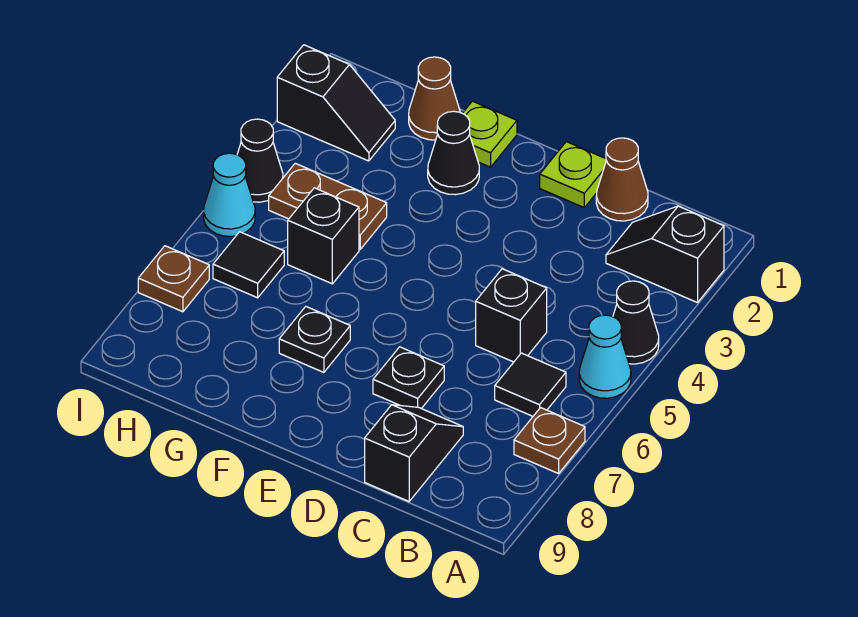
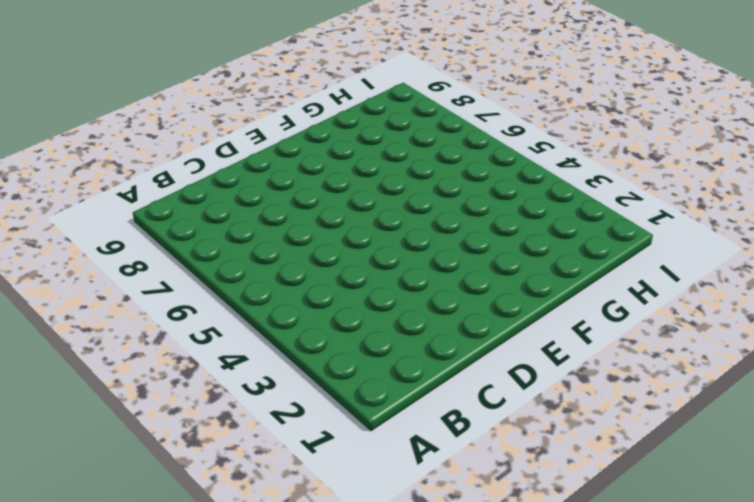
none -> black slope A2:B2 level 1 top A
none -> black cone A4 level 1
none -> cyan cone A5 level 1

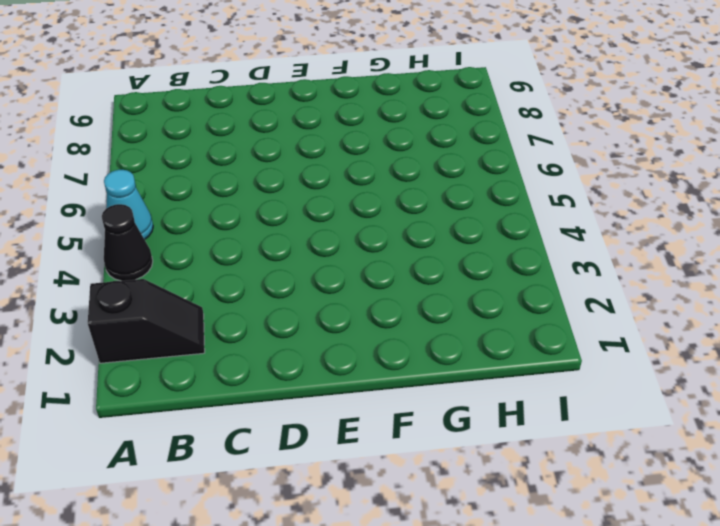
none -> brown plate A7 level 1
none -> black tile B6 level 1
none -> brown cone C1 level 1

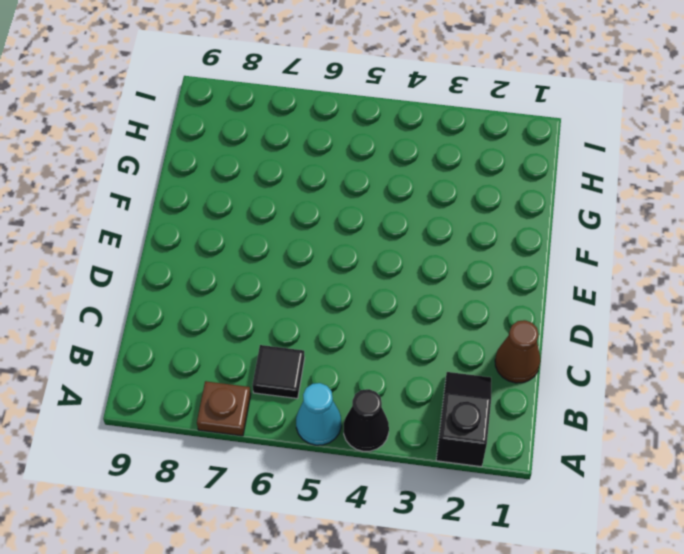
none -> black brick C5 level 1
none -> black slope C8:C9 level 1 top 9
none -> lime plate D1 level 1

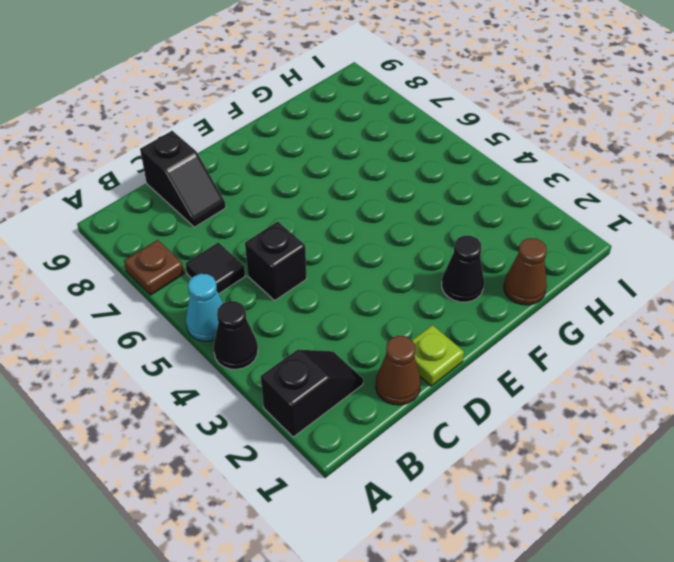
none -> black plate D7 level 1
none -> lime plate F1 level 1
none -> black plate F7 level 1

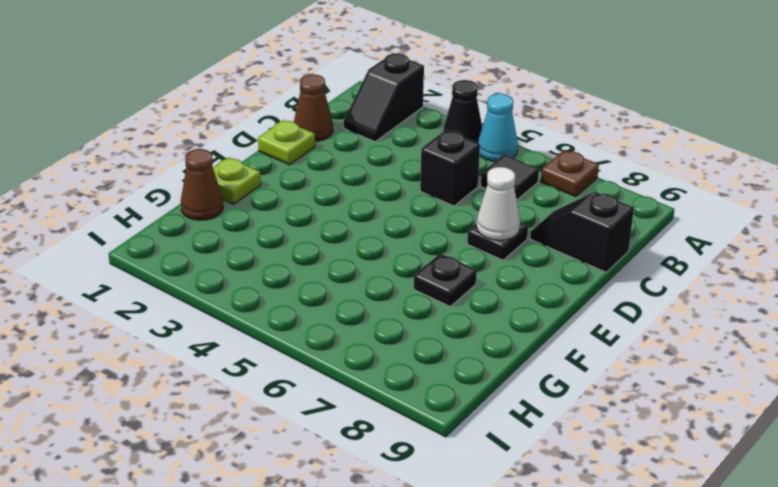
white cone D7 level 2 -> none
none -> black cone F2 level 1
none -> brown plate G4:H4 level 1
none -> black brick G5 level 1

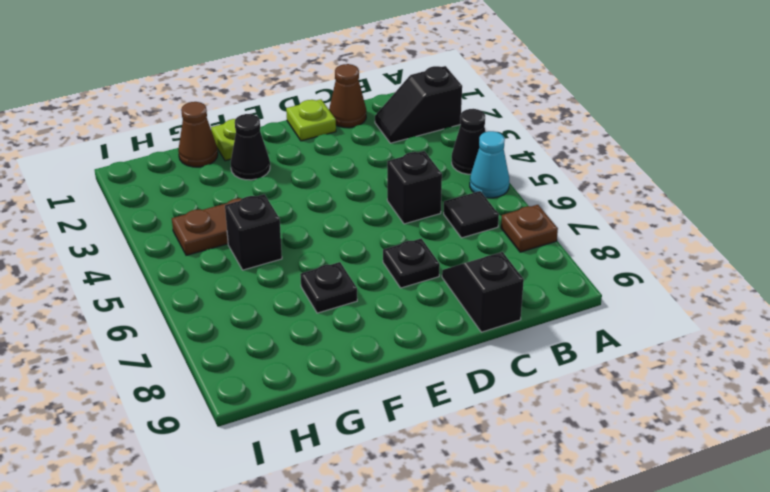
none -> black slope H2:I2 level 1 top I
none -> black tile H6 level 1
none -> black cone I4 level 1

